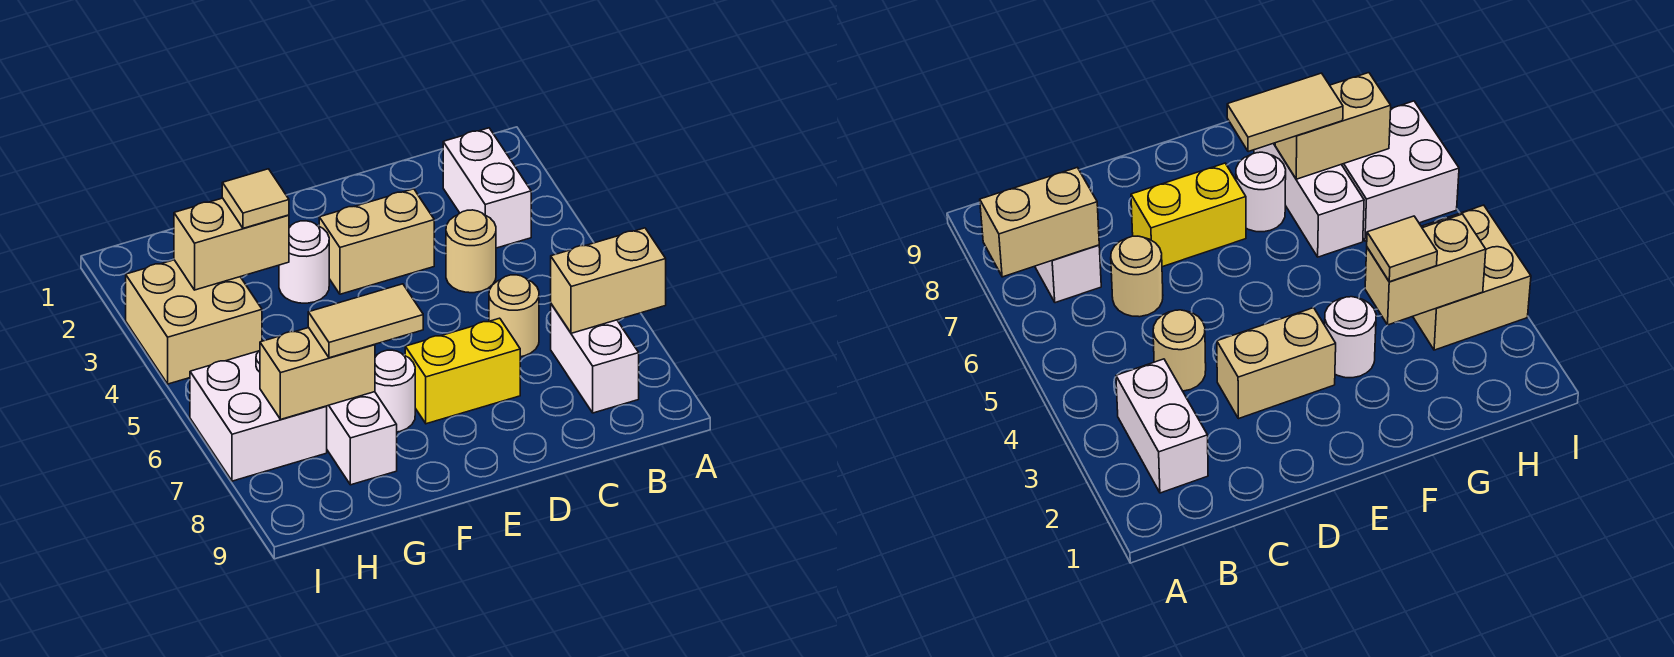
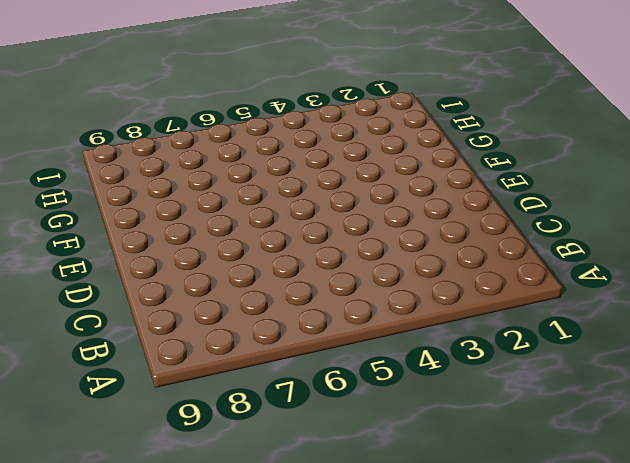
none -> white brick B2:B3 level 1
none -> white brick B7:B8 level 1
none -> tan round brick C4 level 1

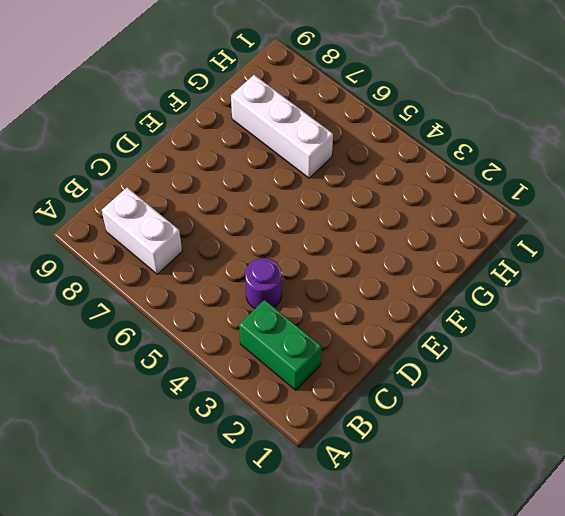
green brick B2:B3 level 1 -> white brick B2:B3 level 1
purple round brick C4 level 1 -> tan round brick C4 level 1
none -> tan round brick C6 level 1
none -> tan brick D3:E3 level 1
none -> yellow brick D7:E7 level 1

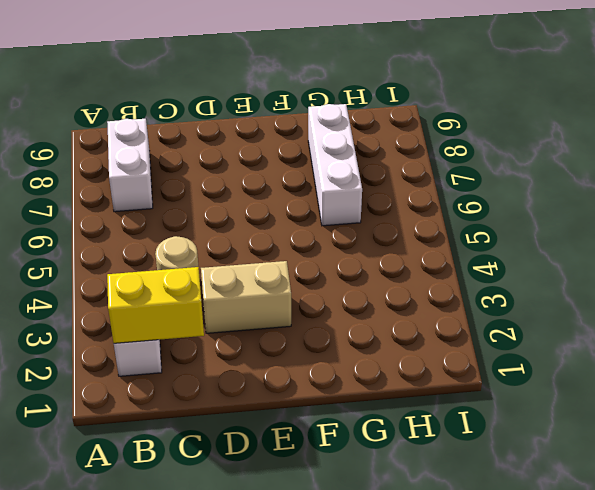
yellow brick B2:C2 level 2 -> yellow brick D7:E7 level 1
none -> tan round brick C6 level 1
none -> white round brick F3 level 1
none -> white round brick F7 level 1

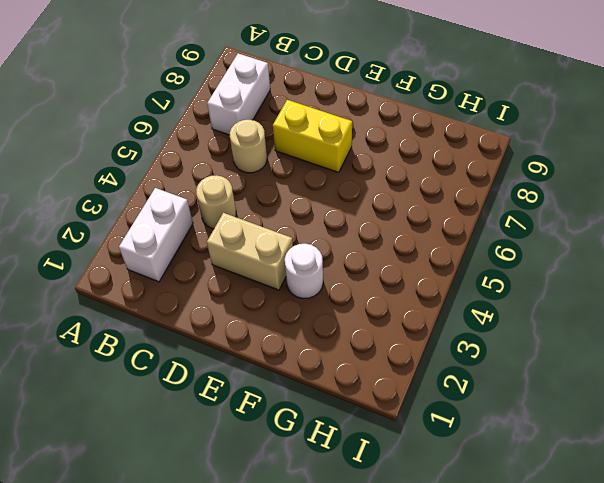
none -> white round brick F7 level 1
none -> white brick G6:G8 level 1
none -> tan brick H3:I4 level 1

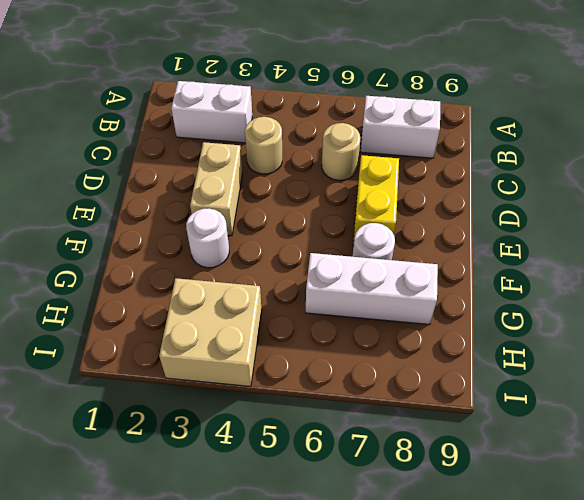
none -> white brick H6:I7 level 1
none -> tan brick A7:B7 level 2
none -> tan brick G3:H3 level 2

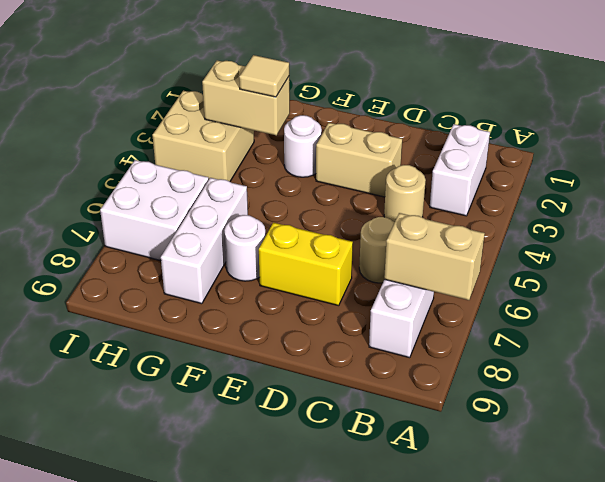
none -> tan brick G7:H7 level 2
none -> tan tile F7:G7 level 3

